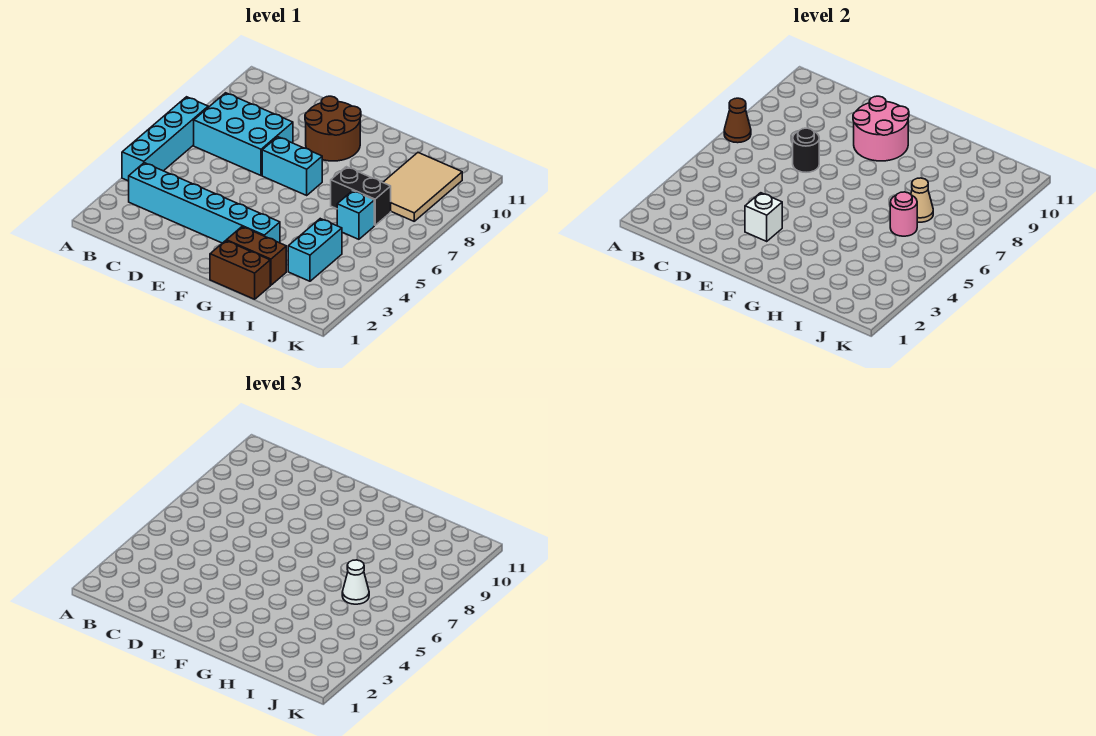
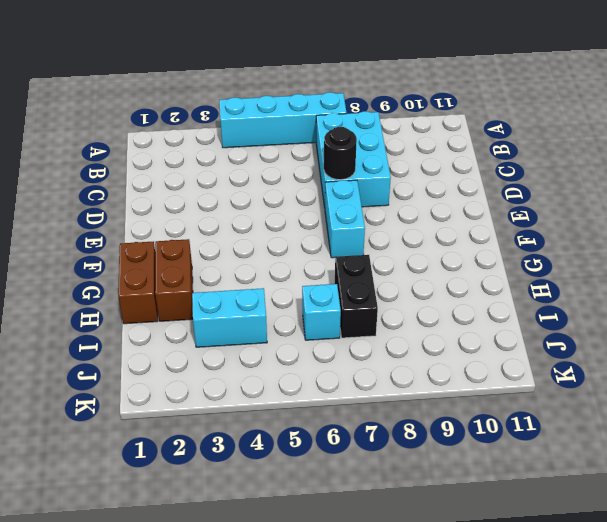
none -> cyan brick B3:G3 level 1
none -> brown round brick E9:F10 level 1
none -> tan tile I8:J10 level 1

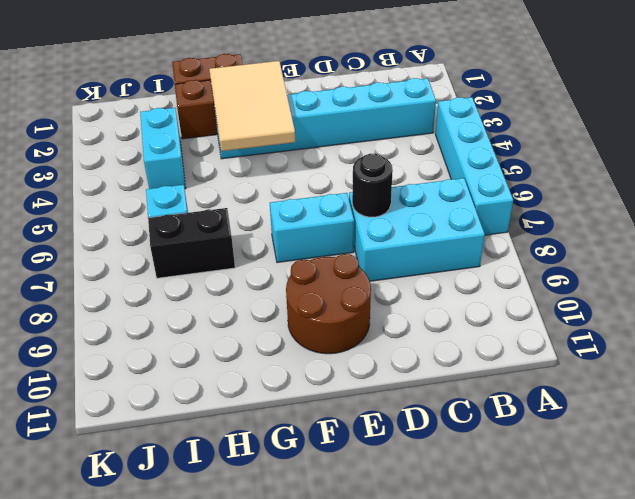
tan tile F2:G4 level 2 -> tan tile I8:J10 level 1
none -> brown cone A7 level 2
none -> white brick E3 level 2
none -> pink round brick E9:F10 level 2

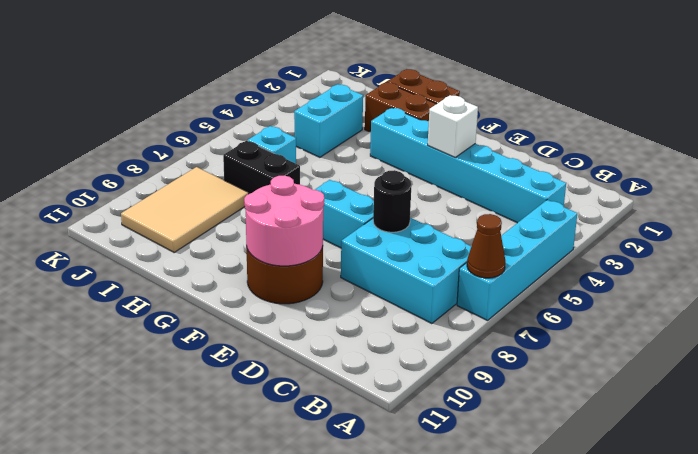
none -> pink round brick I6 level 2
none -> tan cone I7 level 2
none -> white cone I6 level 3

